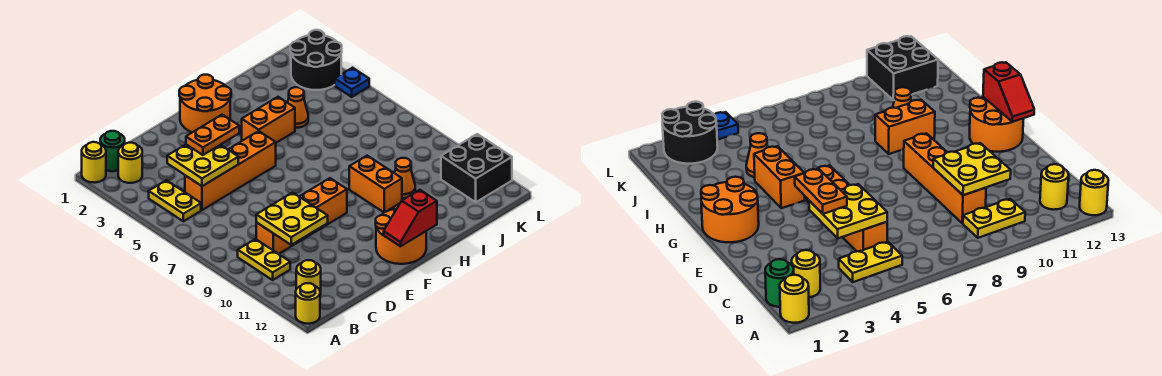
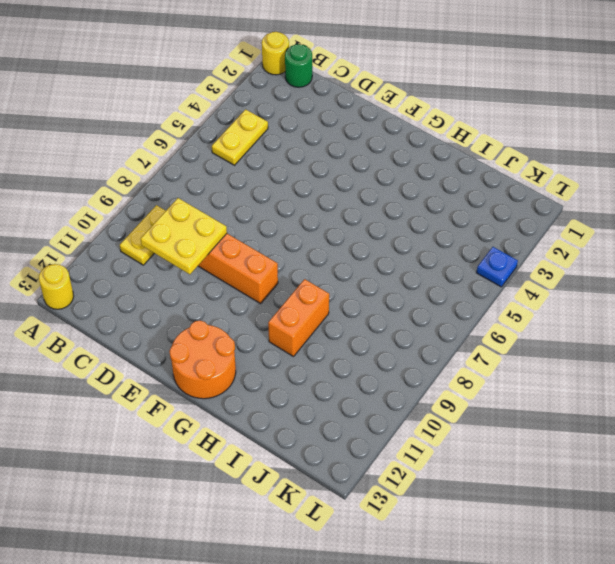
none -> yellow round brick B2 level 1
none -> yellow round brick B12 level 1
none -> orange brick C5:F5 level 1

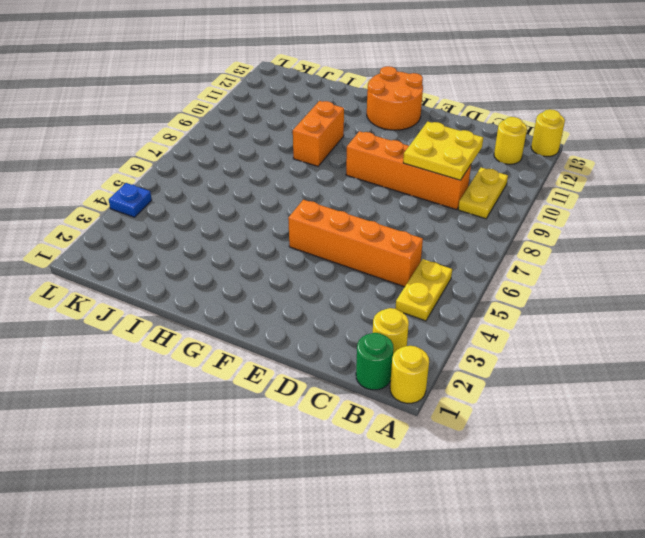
none -> orange round brick F1:G2 level 1
none -> orange brick G4:H4 level 1
none -> orange cone I4 level 1

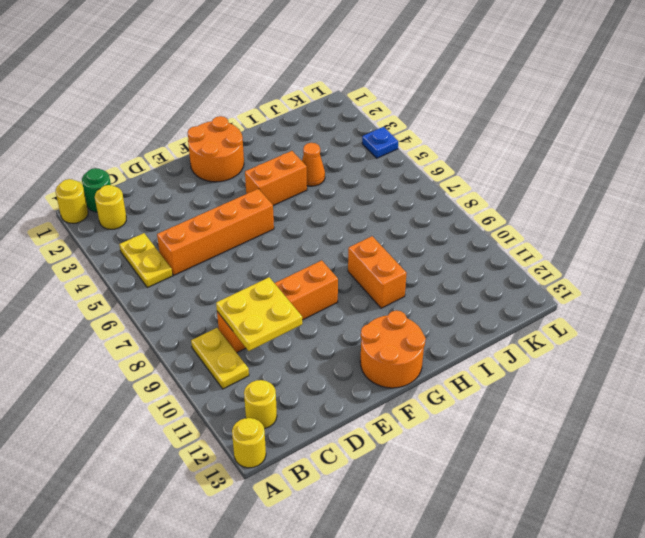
none -> orange cone I10 level 1
none -> black round brick K2:L3 level 1
none -> black brick K11:L12 level 1

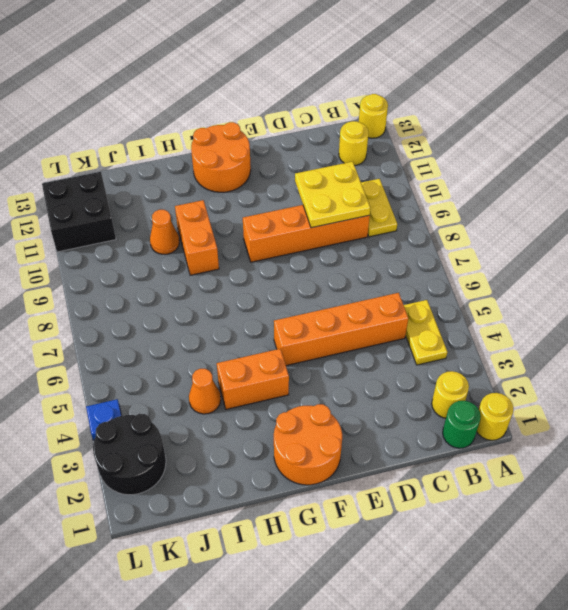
none -> yellow plate C4:D5 level 2
none -> red slope F13:G13 level 2 top G
none -> orange plate D4:E4 level 3

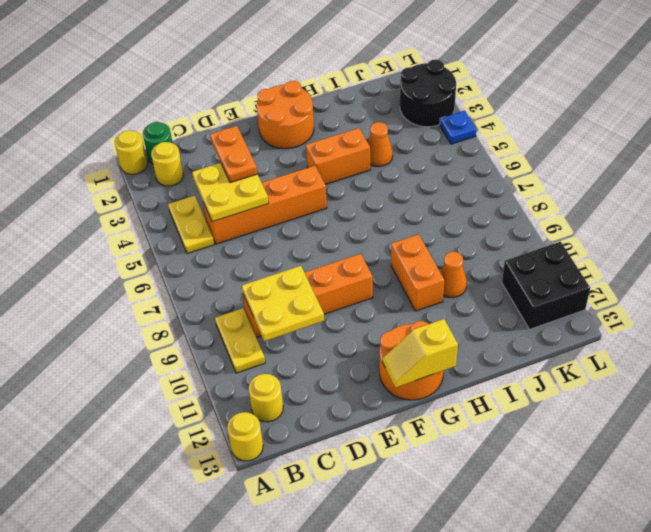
orange plate D3:D4 level 3 -> orange plate D4:E4 level 3
yellow slope F13:G13 level 2 top G -> red slope F13:G13 level 2 top G

